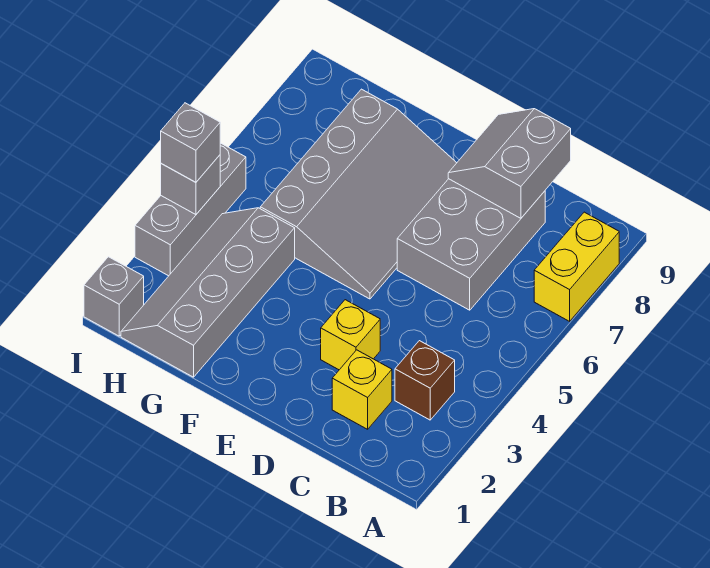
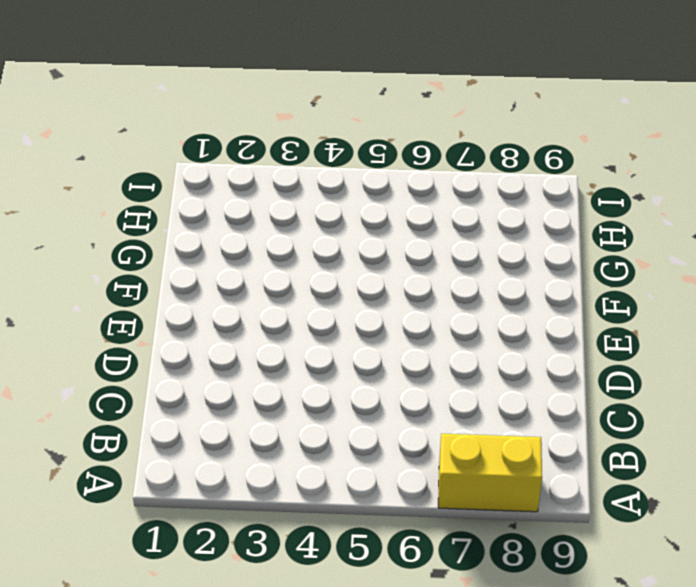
none -> brown brick B3 level 1
none -> yellow brick C2 level 1
none -> grey brick C6:D8 level 1

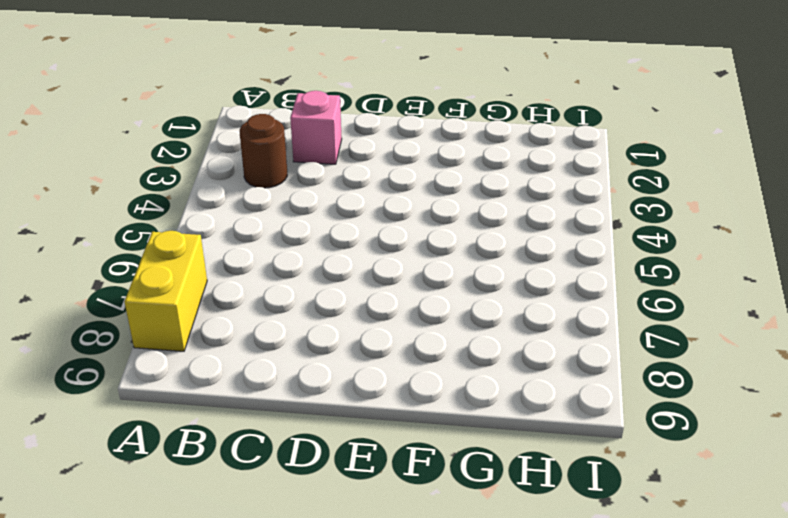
brown round brick B3 level 1 -> brown brick B3 level 1
pink brick C2 level 1 -> yellow brick C2 level 1
none -> grey brick C6:D8 level 1
none -> yellow brick D3 level 1
none -> grey slope E5:G8 level 1 top G

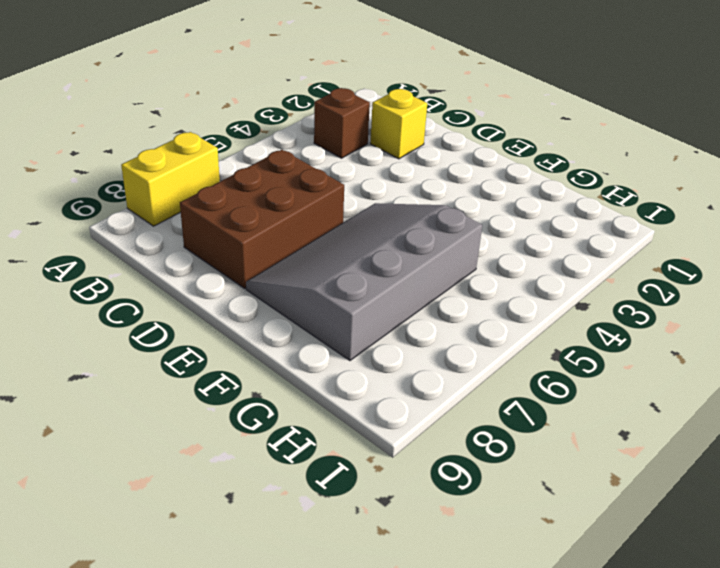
brown brick C6:D8 level 1 -> grey brick C6:D8 level 1
none -> yellow brick D3 level 1
none -> grey slope G1:H4 level 1 top G
none -> grey brick I1 level 1

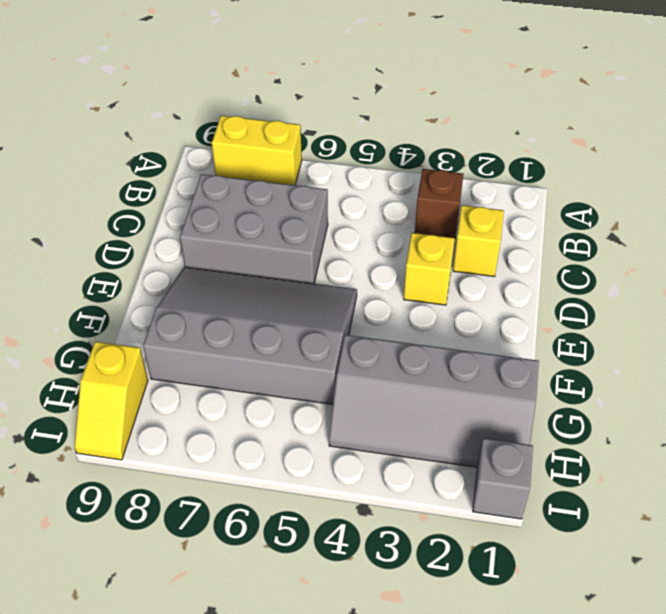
yellow slope H9:I9 level 1 top H -> none
none -> grey brick I3:I5 level 1
none -> grey slope C8:D9 level 2 top C
none -> grey brick I4 level 2

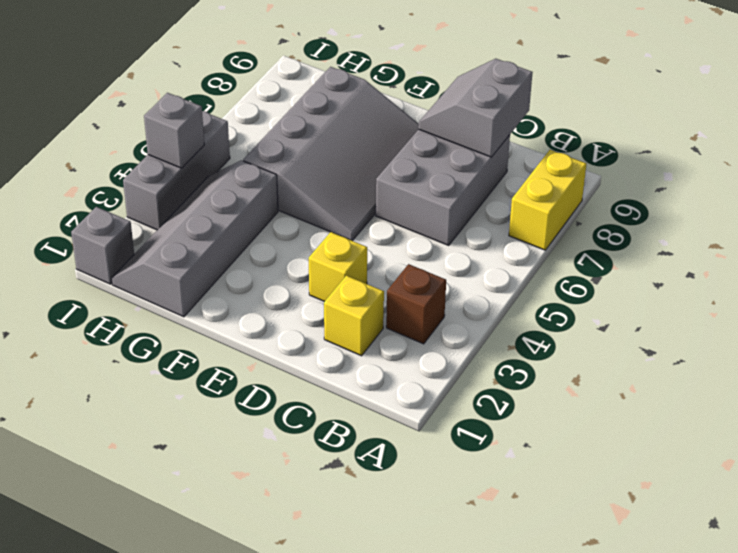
none -> grey brick I4 level 3

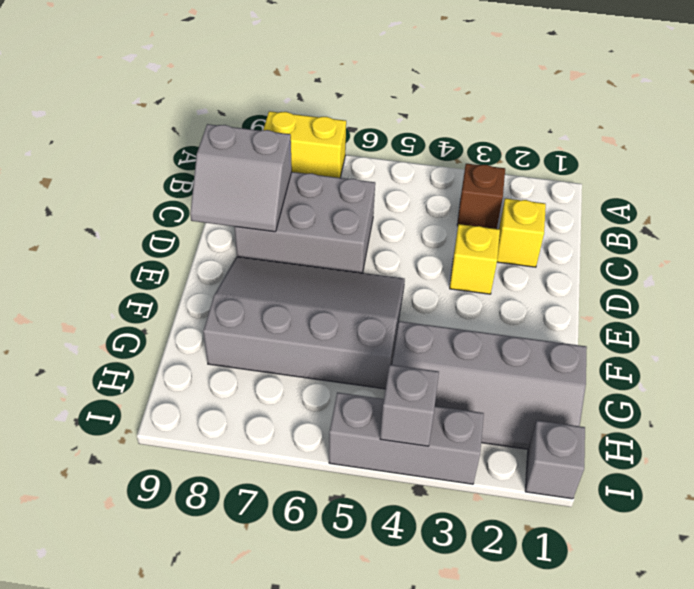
none -> grey brick I4 level 3

